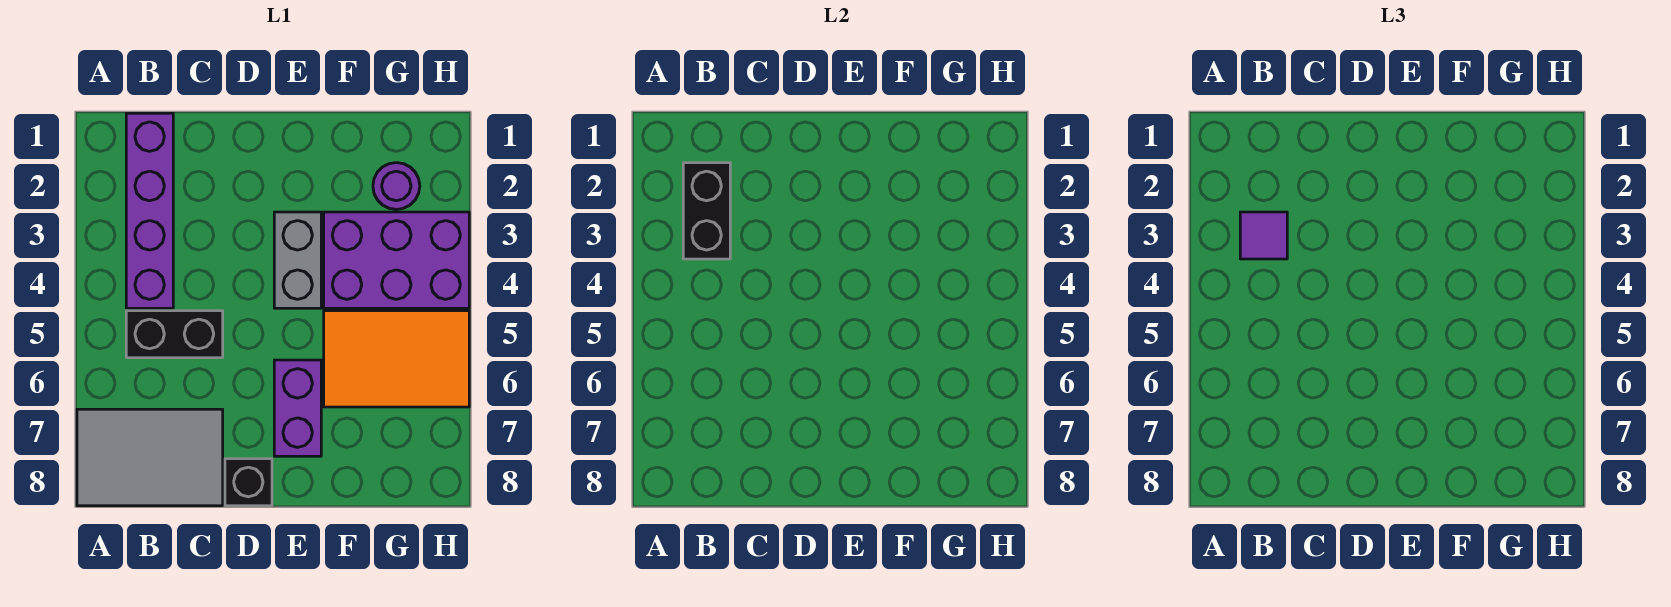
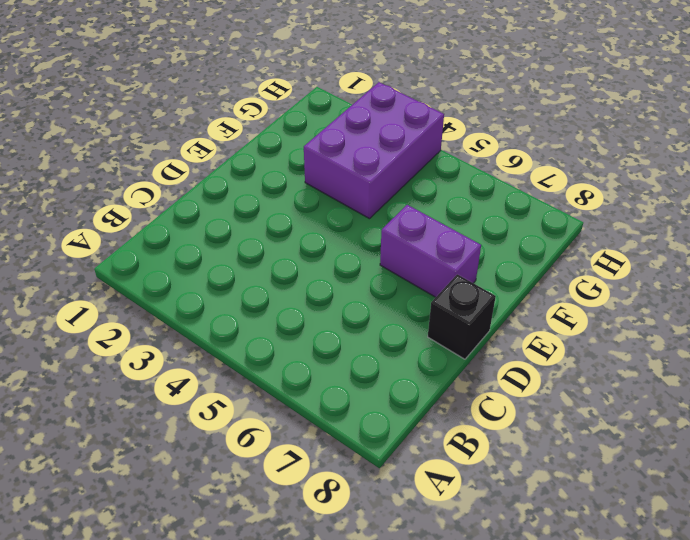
none -> grey tile A7:C8 level 1
none -> purple brick B1:B4 level 1

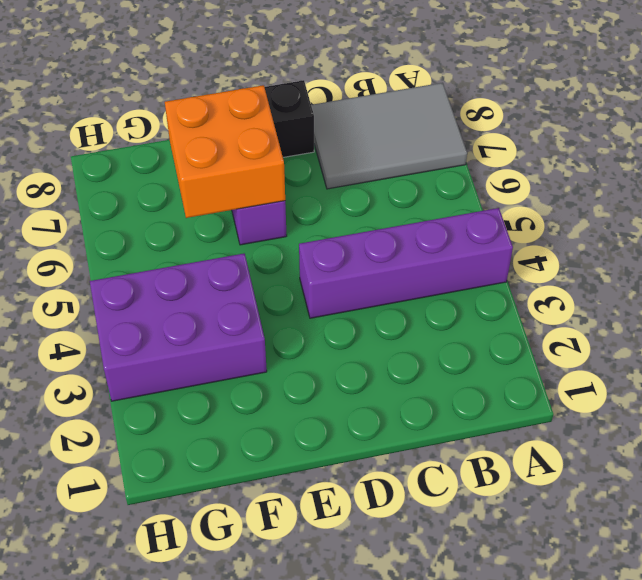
purple brick A4:D4 level 1 -> purple brick B1:B4 level 1
orange brick E6:F7 level 2 -> none
none -> black brick B5:C5 level 1
none -> grey brick E3:E4 level 1

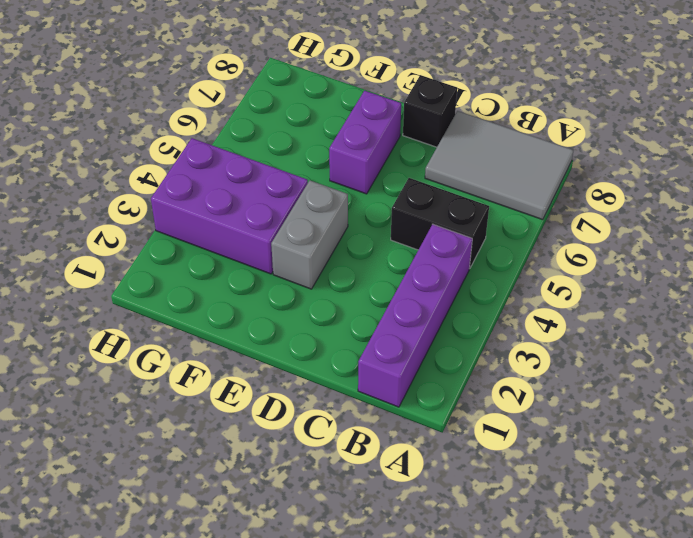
none -> orange tile F5:H6 level 1
none -> purple round brick G2 level 1

